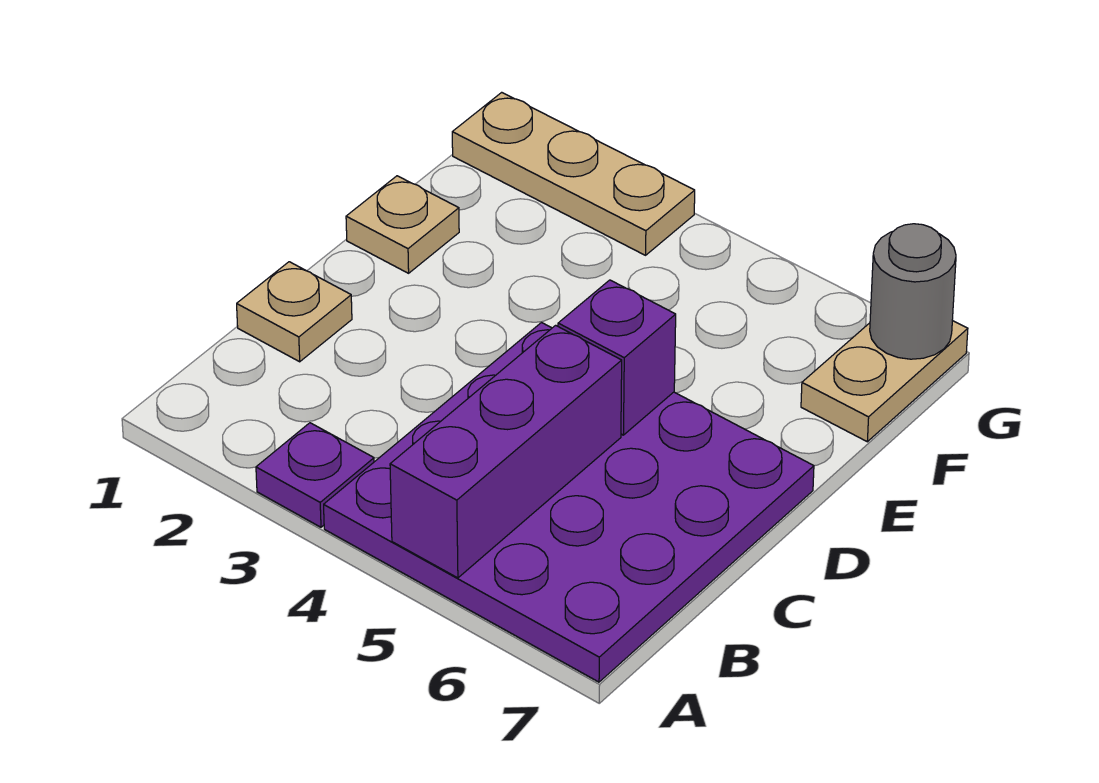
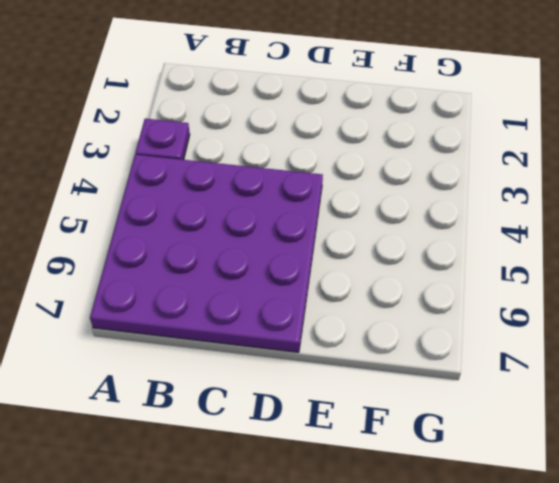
none -> tan plate C1 level 1
none -> tan plate E1 level 1

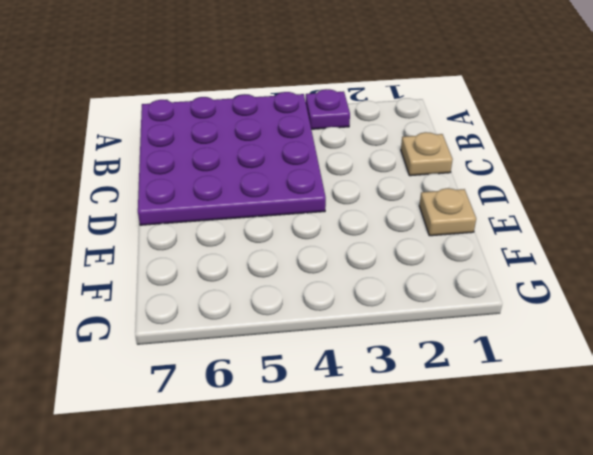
none -> tan plate F7:G7 level 1
none -> tan plate G1:G3 level 1

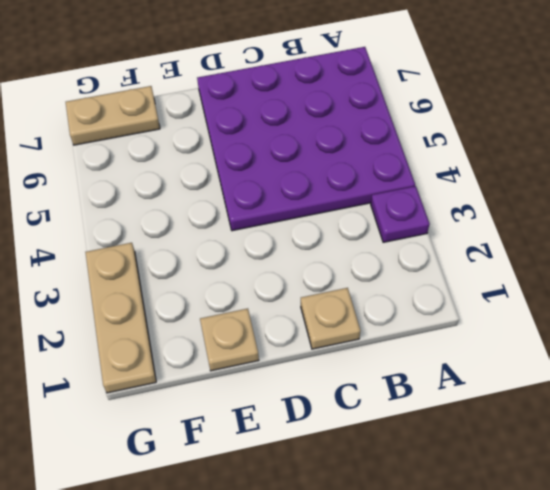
none -> purple brick A5:C5 level 2
none -> purple brick D5 level 2

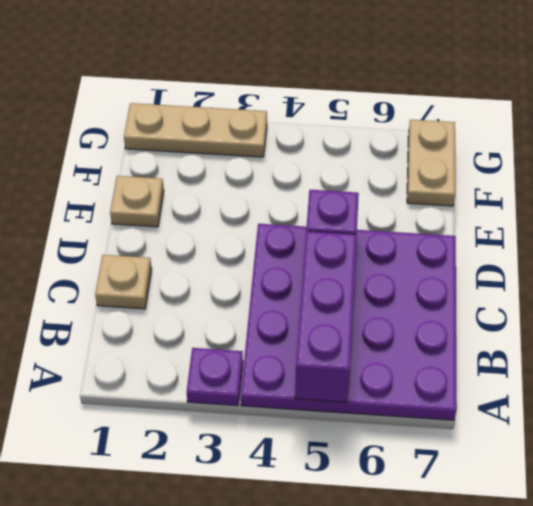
none -> grey round brick G7 level 2

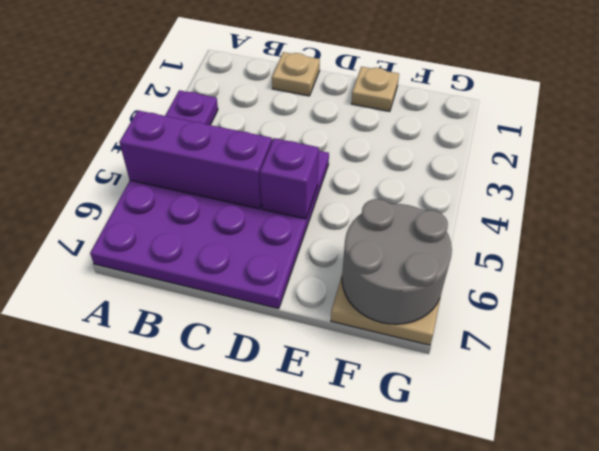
grey round brick F6:G7 level 2 -> grey round brick G7 level 2
none -> tan plate G1:G3 level 1

